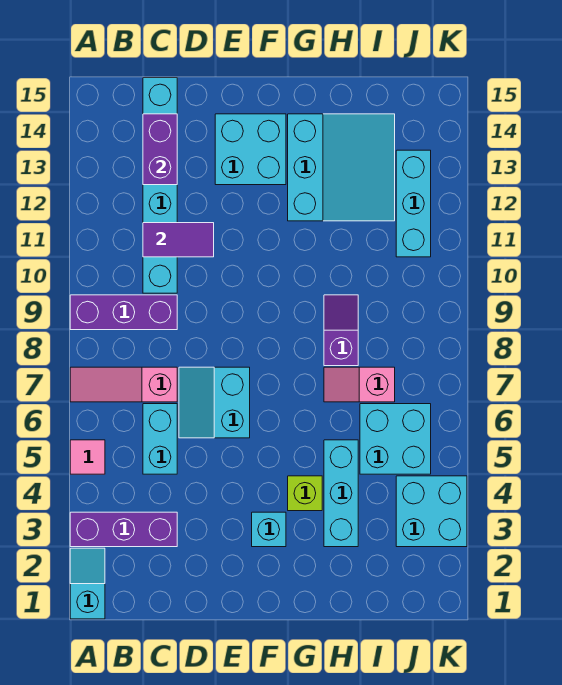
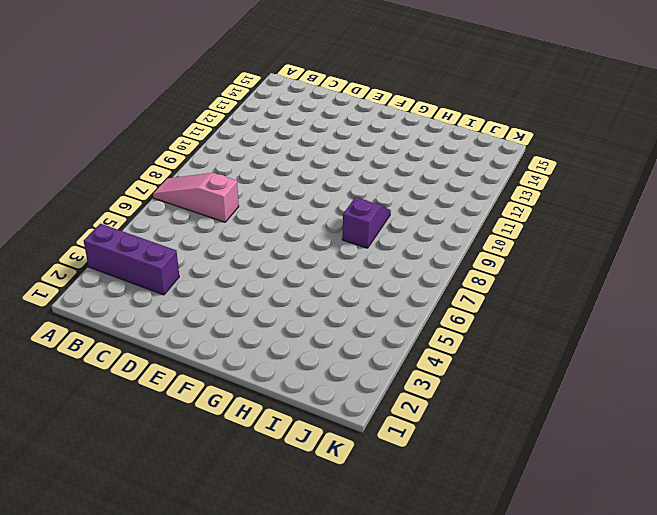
none -> cyan slope A1:A2 level 1 top 1
none -> pink tile A5 level 1
none -> purple brick A9:C9 level 1

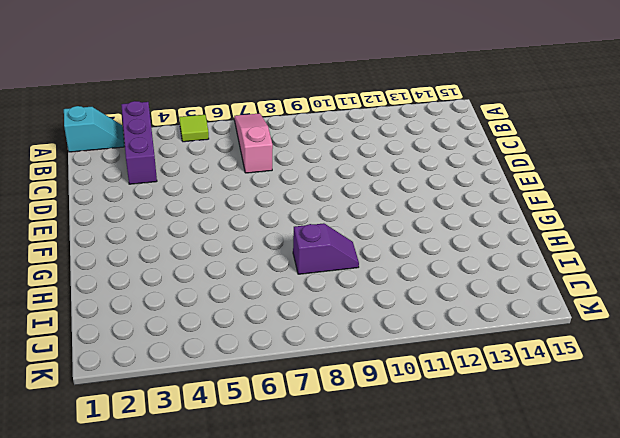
lime tile A5 level 1 -> pink tile A5 level 1
none -> purple brick A9:C9 level 1
none -> cyan brick C5:C6 level 1
none -> cyan brick C10:C15 level 1

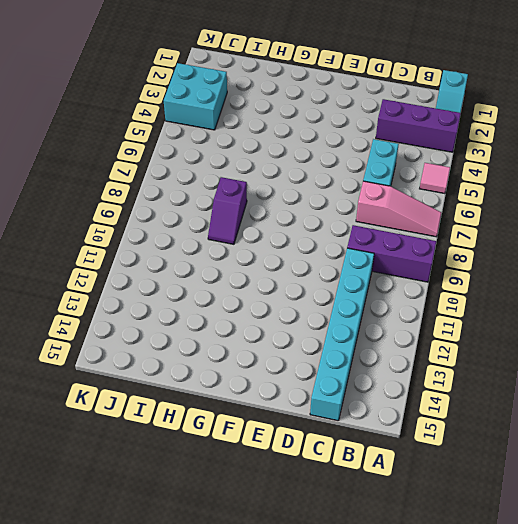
none -> cyan slope D6:E7 level 1 top E
none -> cyan brick E13:F14 level 1
none -> cyan brick F3 level 1

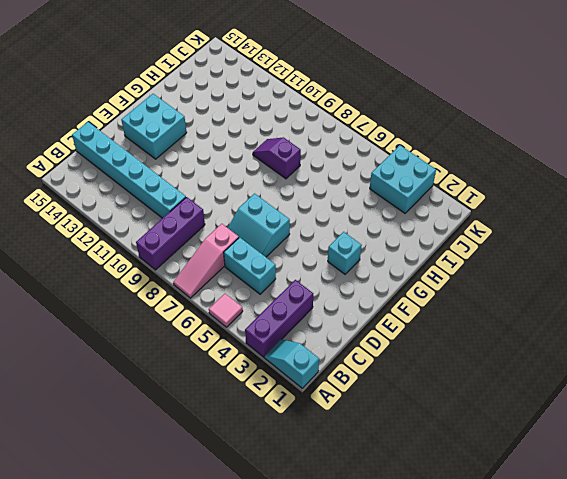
none -> lime brick G4 level 1
none -> cyan slope G12:I14 level 1 top G
none -> cyan brick H3:H5 level 1

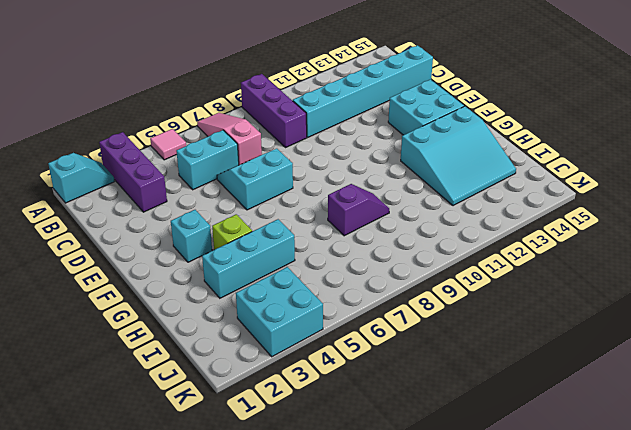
none -> pink slope H7:I7 level 1 top I
none -> cyan brick I5:J6 level 1
none -> cyan brick J11:J13 level 1

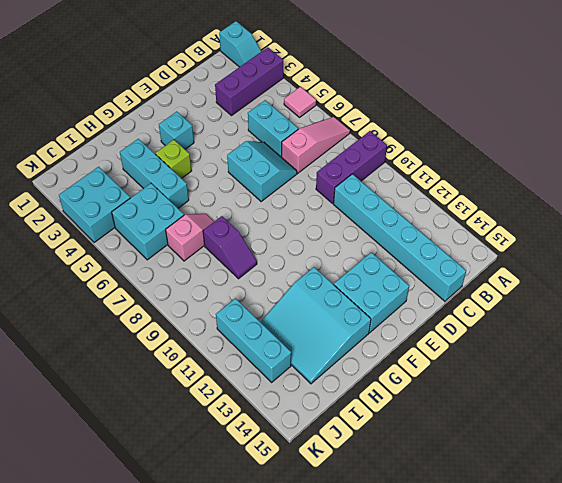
none -> purple tile C11:D11 level 2
none -> purple brick C13:C14 level 2

